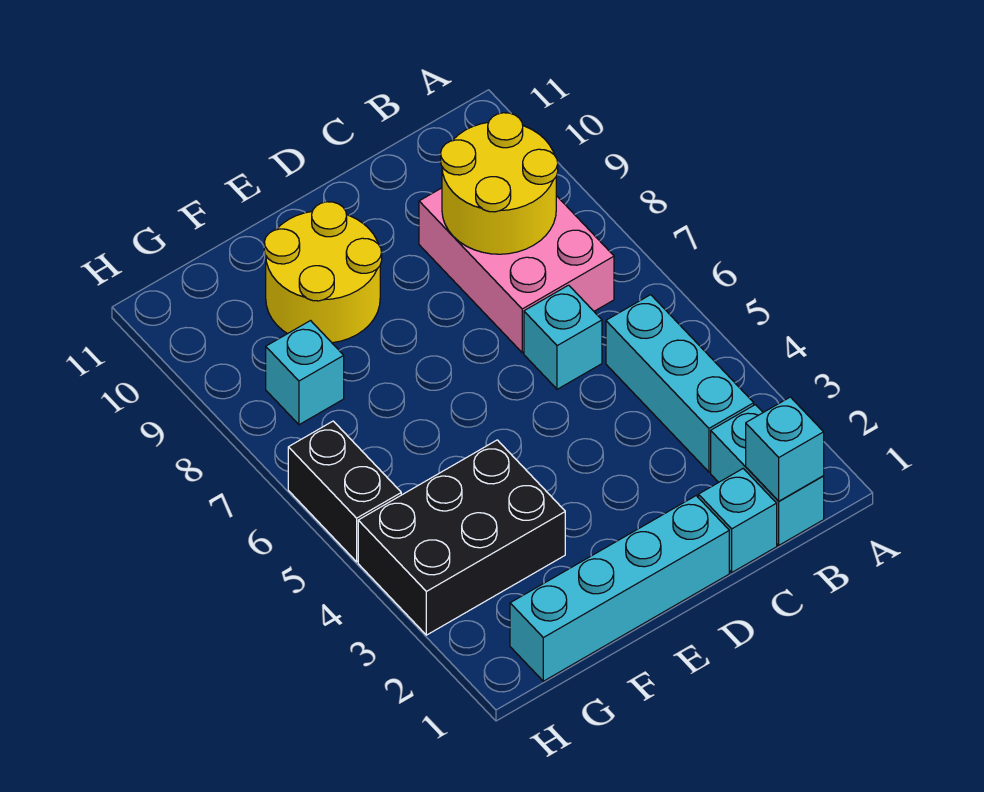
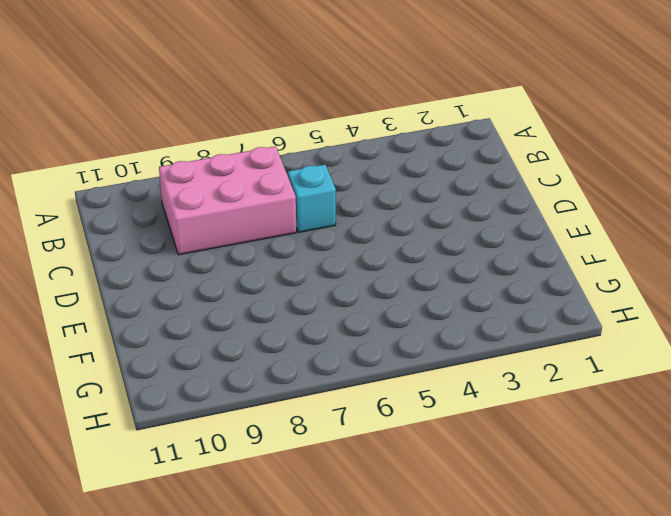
none -> cyan brick B1:B2 level 1
none -> cyan brick B3:B5 level 1
none -> cyan brick C1 level 1

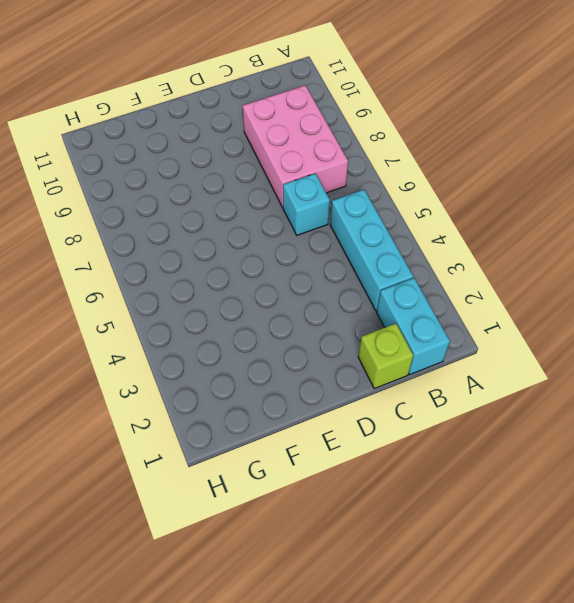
lime brick C1 level 1 -> cyan brick C1 level 1
none -> cyan brick D1:G1 level 1
none -> yellow round brick E9:F10 level 1
none -> black brick F3:H4 level 1

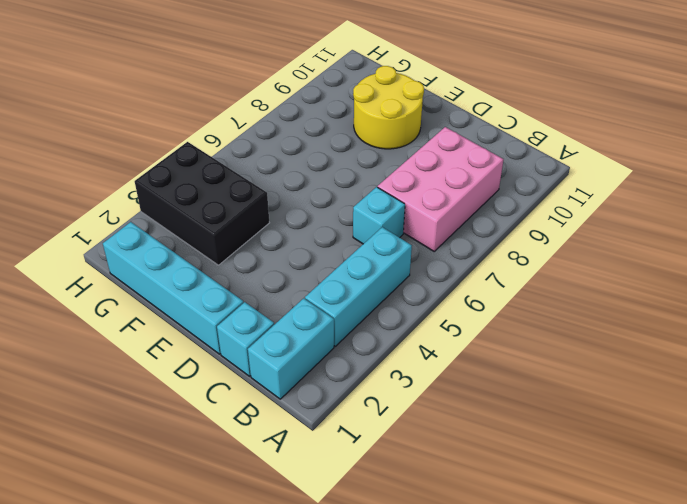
none -> cyan brick G8 level 1
none -> black brick H5:H6 level 1
none -> cyan brick B1 level 2

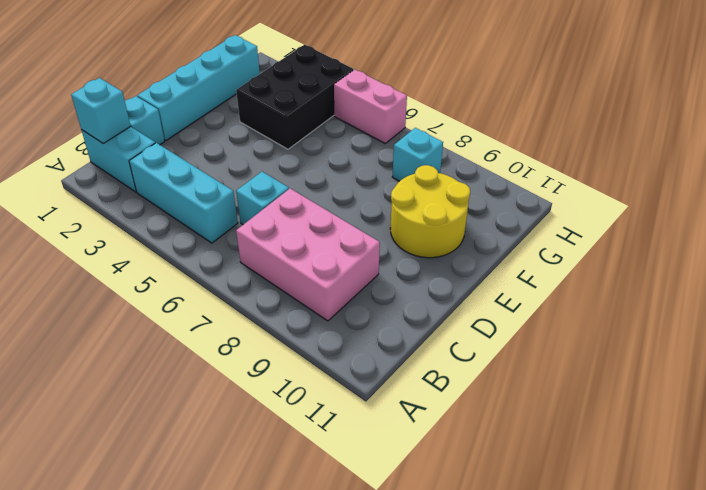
pink brick H5:H6 level 1 -> black brick H5:H6 level 1
none -> yellow round brick B8:C9 level 2

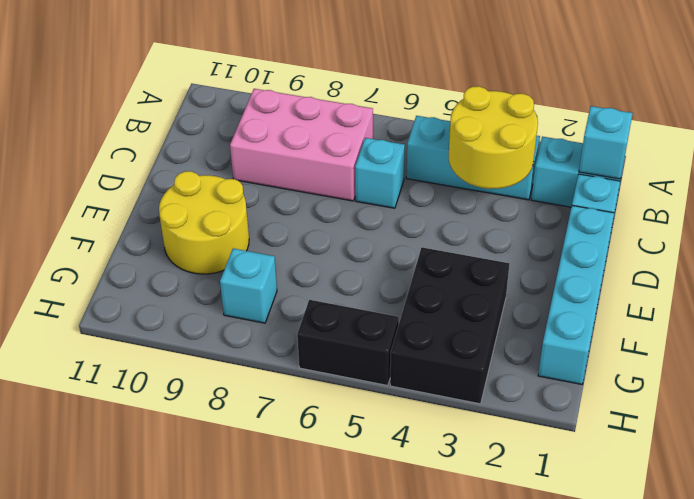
yellow round brick B3:C4 level 2 -> yellow round brick B8:C9 level 2

